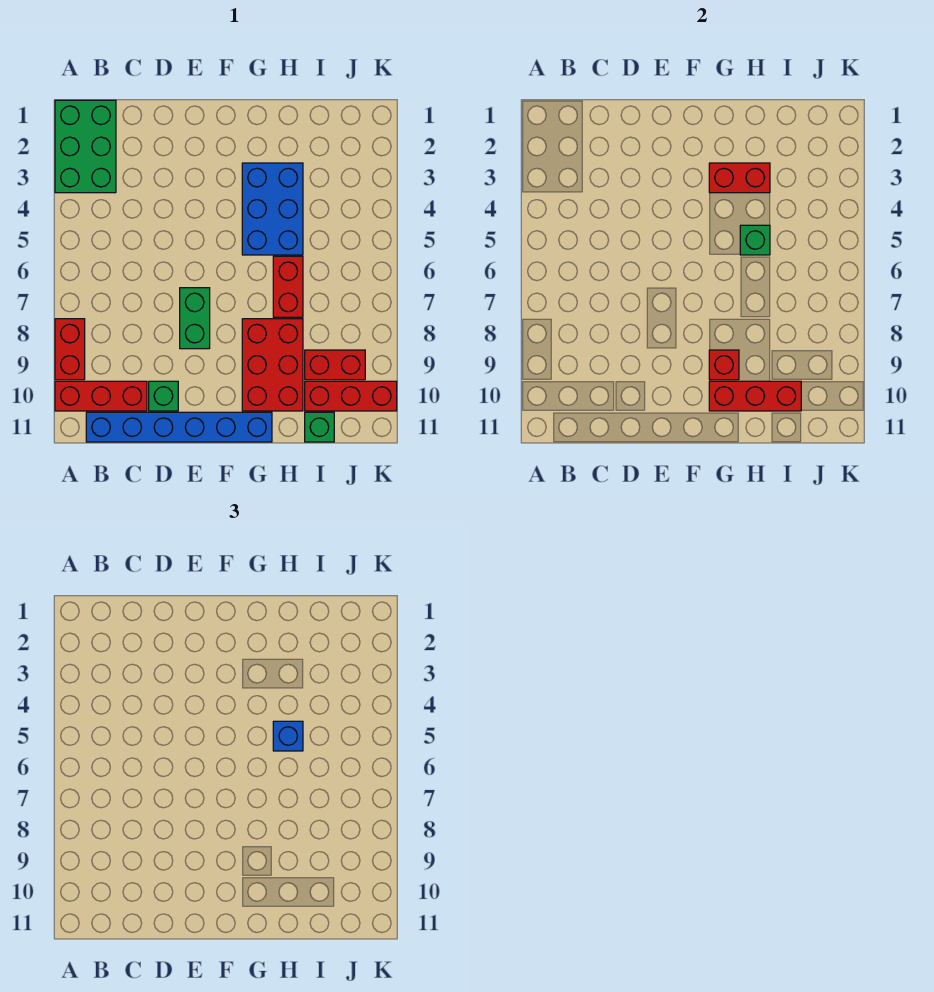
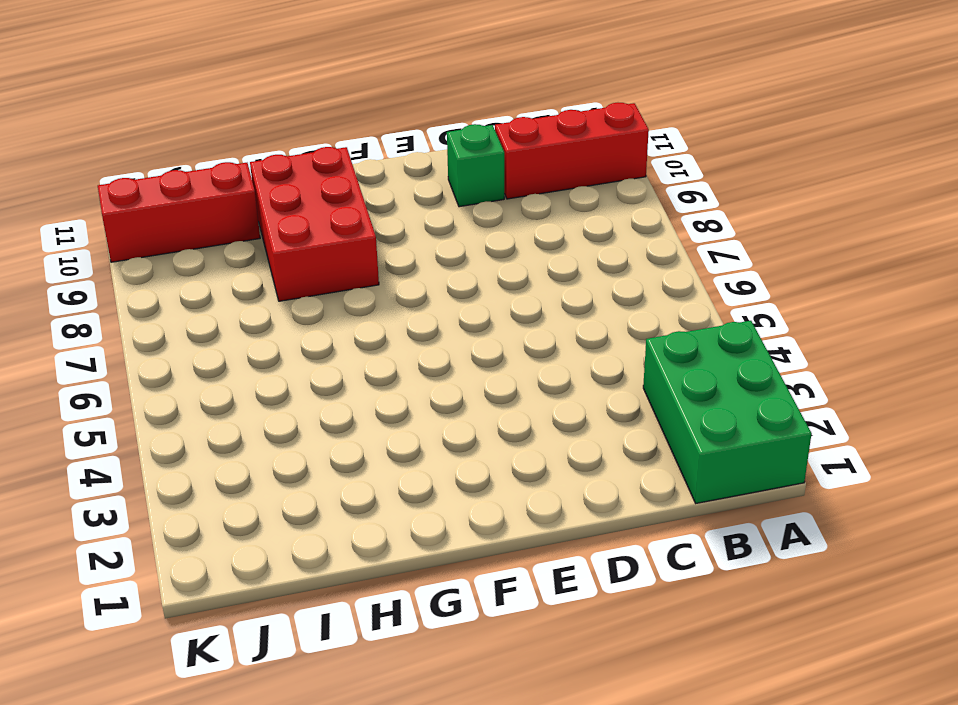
none -> red brick A8:A9 level 1
none -> blue brick B11:G11 level 1
none -> green brick E7:E8 level 1

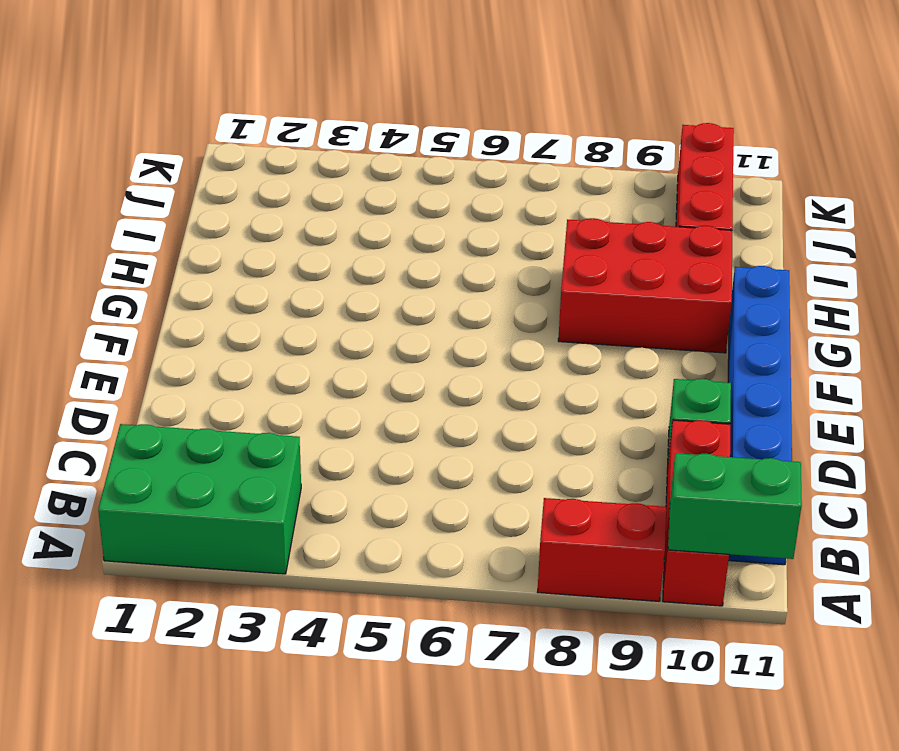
green brick A10:A11 level 2 -> green brick E7:E8 level 1
none -> blue brick G3:H5 level 1
none -> red brick H6:H7 level 1
none -> red brick I9:J9 level 1

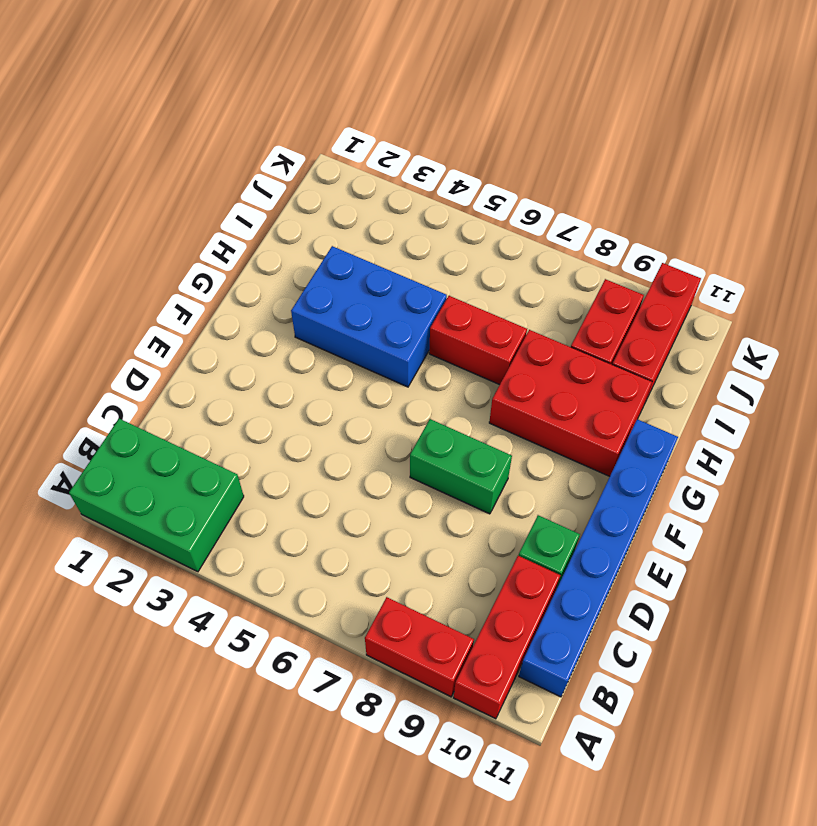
none -> green brick I11 level 1
none -> red brick G3:H3 level 2
none -> red brick G9 level 2

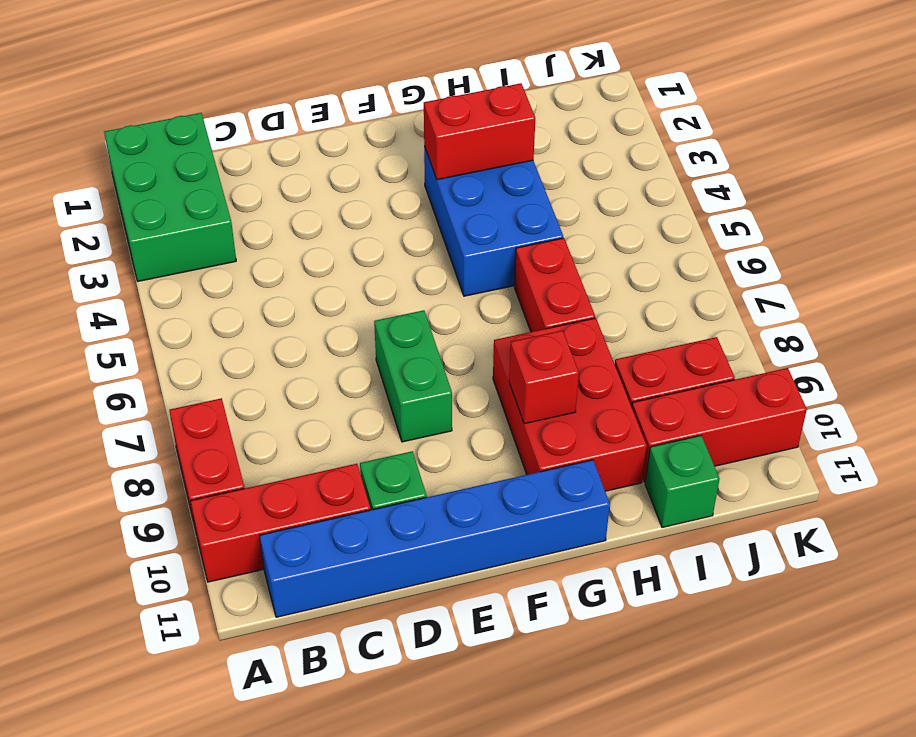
none -> red brick G10:I10 level 2
none -> green brick H5 level 2
none -> blue brick H5 level 3

